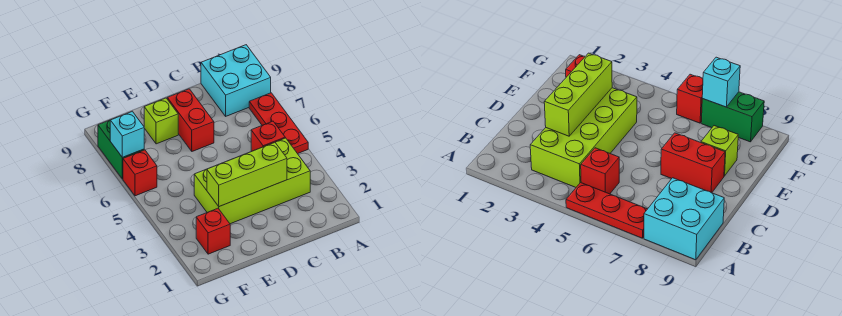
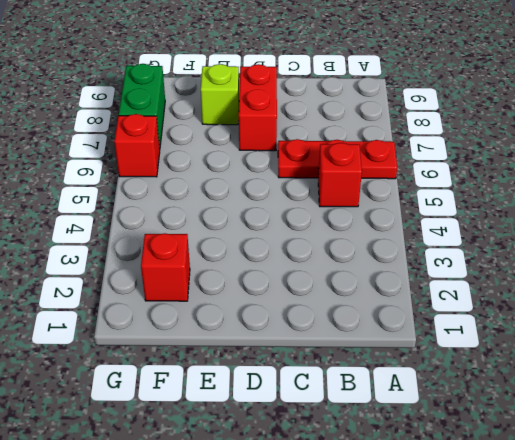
red plate A6:C6 level 1 -> red plate A5:A7 level 1
none -> cyan brick A8:B9 level 1
none -> lime brick B3:E4 level 1

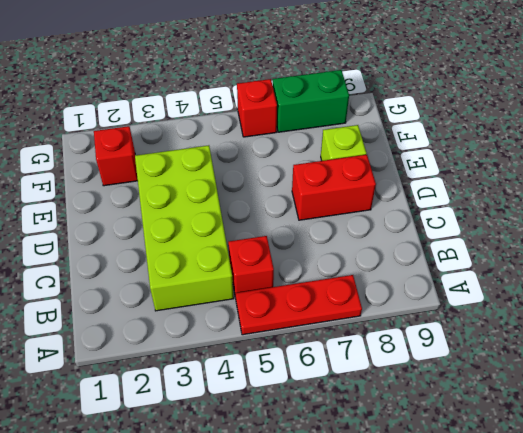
none -> cyan brick A8:B9 level 1
none -> lime brick C3:E3 level 2

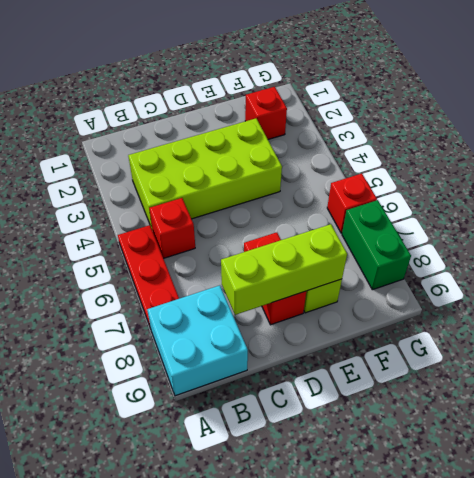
lime brick C8:E8 level 2 -> lime brick C3:E3 level 2
none -> cyan brick G7 level 2

